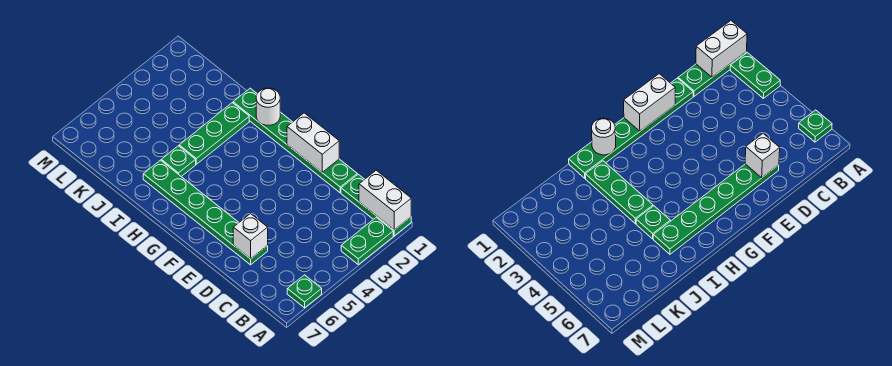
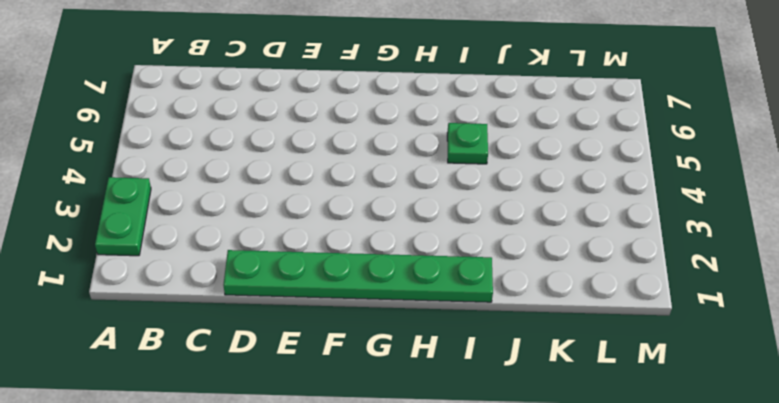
none -> green plate A1:C1 level 1
none -> green plate A6 level 1

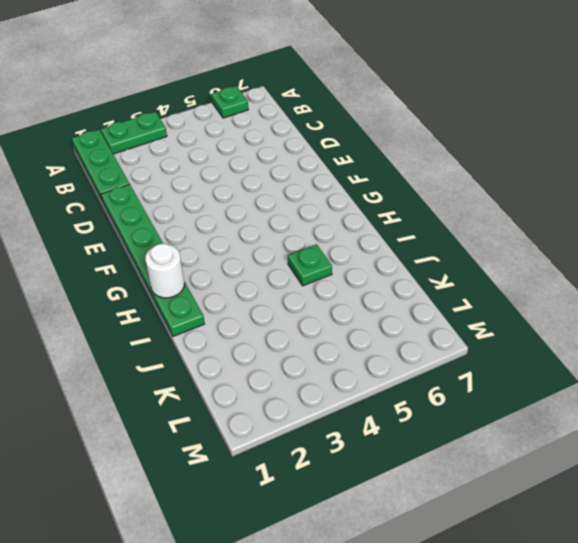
none -> green plate D6:I6 level 1
none -> green plate I2:I4 level 1

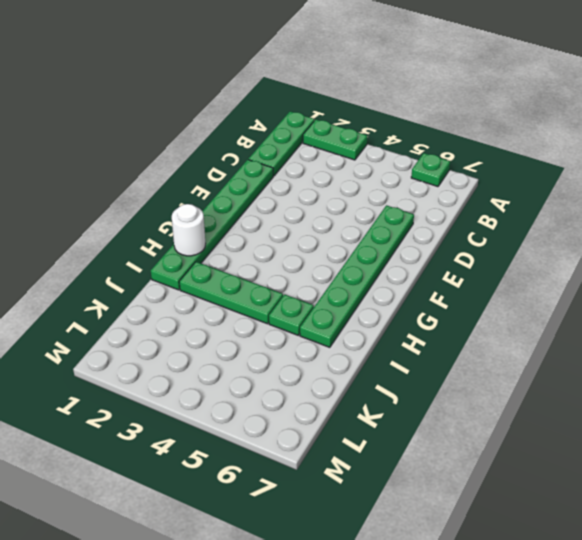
none -> white brick A1:B1 level 2
none -> white brick D6 level 2

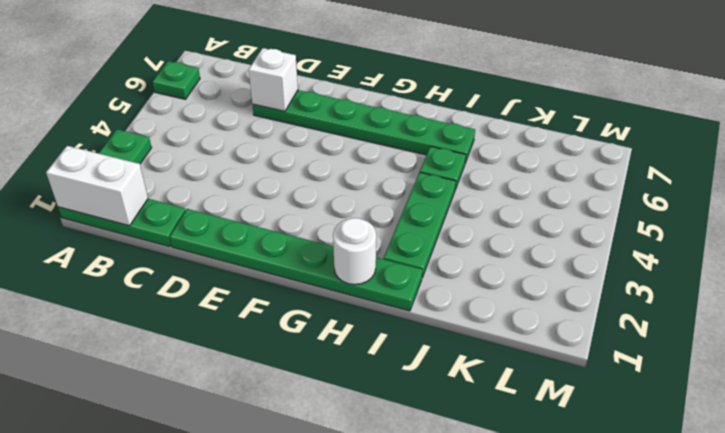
none -> white brick E1:F1 level 2

